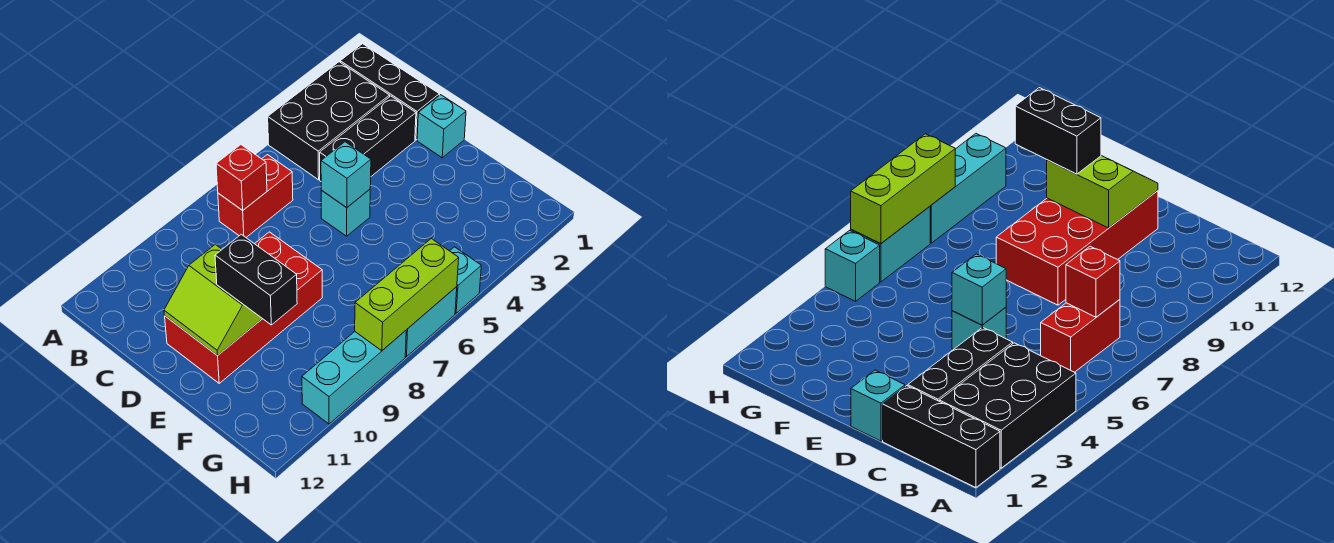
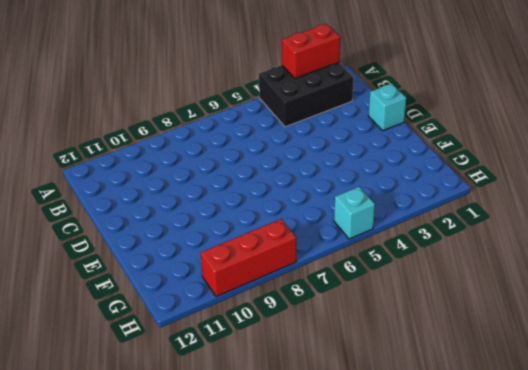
red brick A2:A3 level 2 -> red brick B6:B7 level 1
red brick H8:H10 level 1 -> cyan brick H8:H10 level 1
none -> black brick A1:C1 level 1
none -> black brick C2:C4 level 1
none -> cyan brick D5 level 1

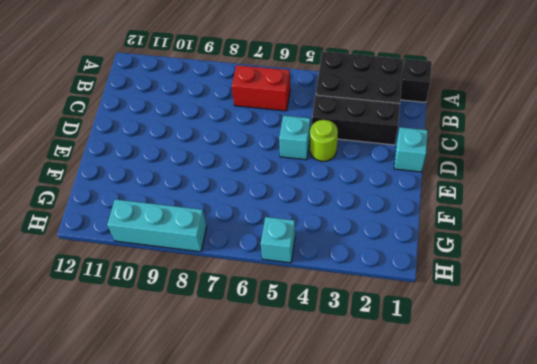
black brick A1 level 1 -> black brick A1:C1 level 1
lime round brick D4 level 1 -> none
none -> red brick D8:E11 level 1
none -> cyan brick H6:H7 level 1
none -> red brick B7 level 2

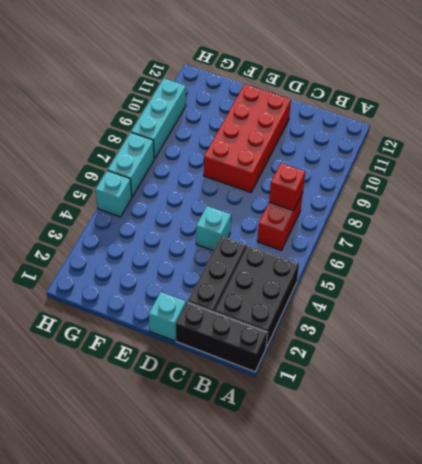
none -> cyan brick D5 level 2
none -> lime slope D10:E11 level 2 top 10
none -> lime brick H6:H8 level 2

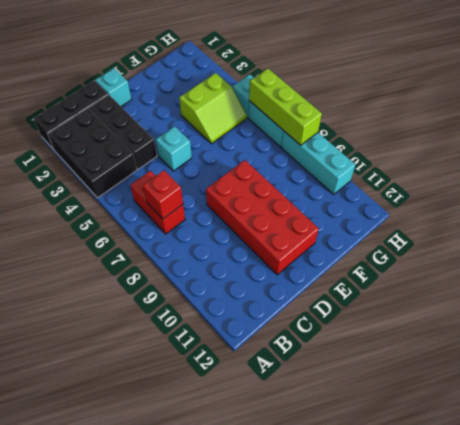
lime slope F4:G5 level 1 top 4 -> lime slope D10:E11 level 2 top 10
none -> cyan brick D5 level 2
none -> black brick E10:F10 level 3

